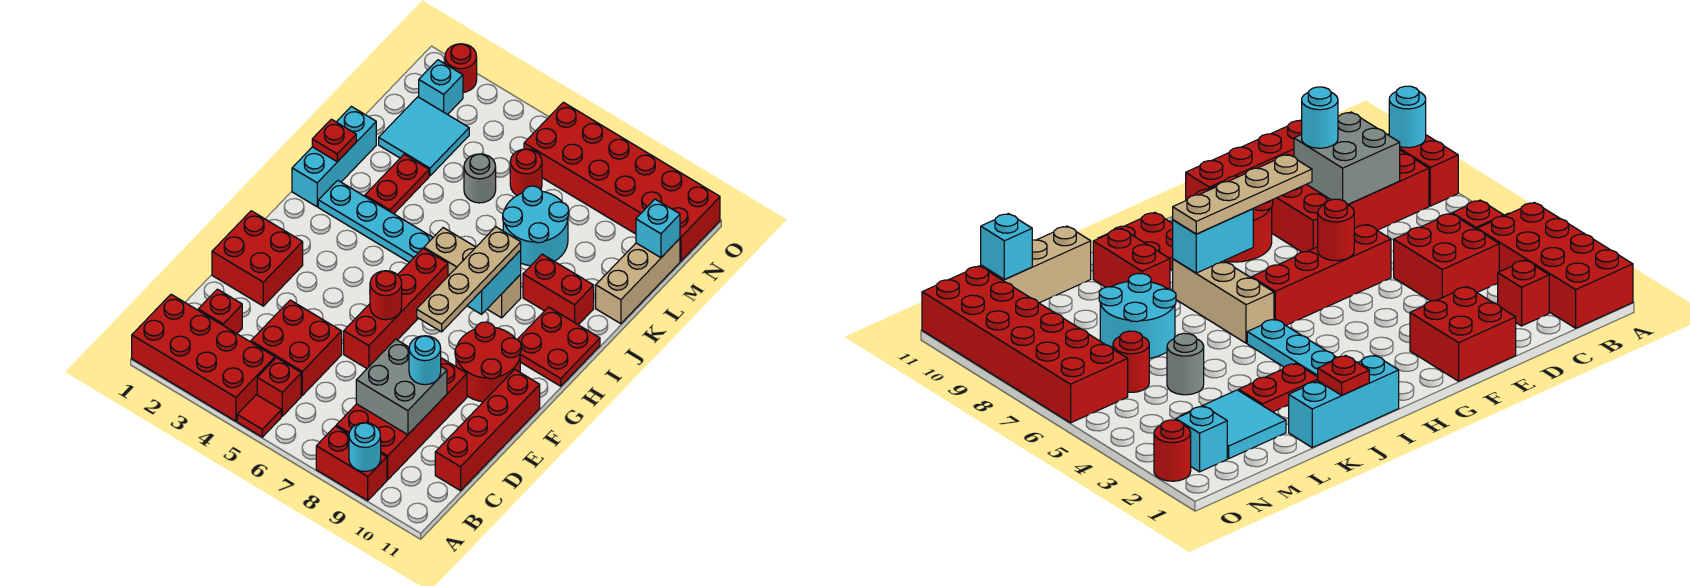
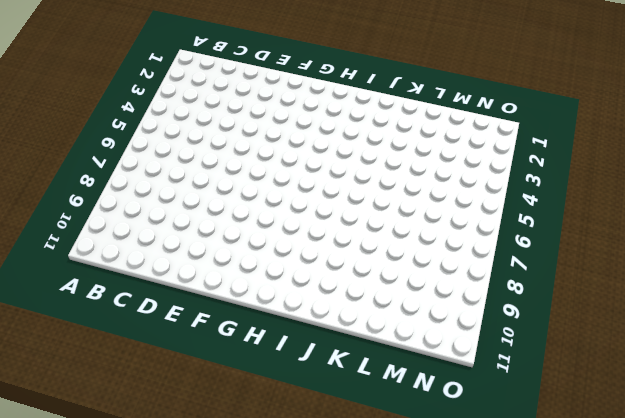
none -> red brick A1:B4 level 1
none -> red tile A5 level 1
none -> red brick A8:A9 level 1
none -> red brick B5 level 1

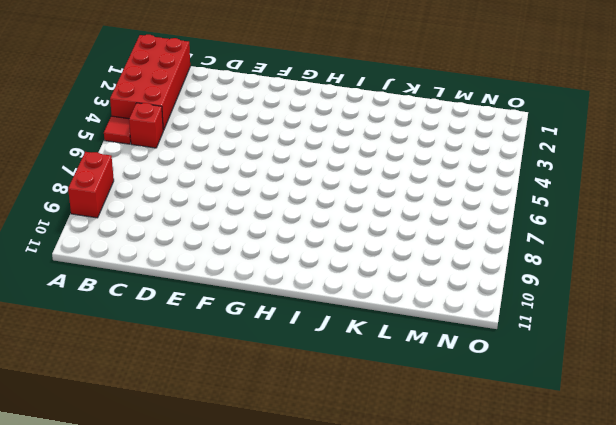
none -> red brick B8:E9 level 1
none -> red brick C2 level 1
none -> red brick C4:D5 level 1
none -> red brick C11:F11 level 1

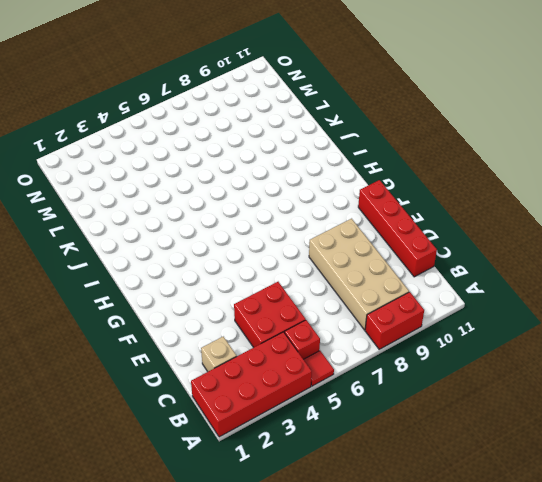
tan brick B8:E9 level 1 -> red brick B8:E9 level 1
tan brick C2 level 1 -> red brick C2 level 1
none -> red brick E1:F2 level 1
none -> red brick E6:H6 level 1
none -> red round brick F9:G10 level 1
none -> red plate H10:I11 level 1

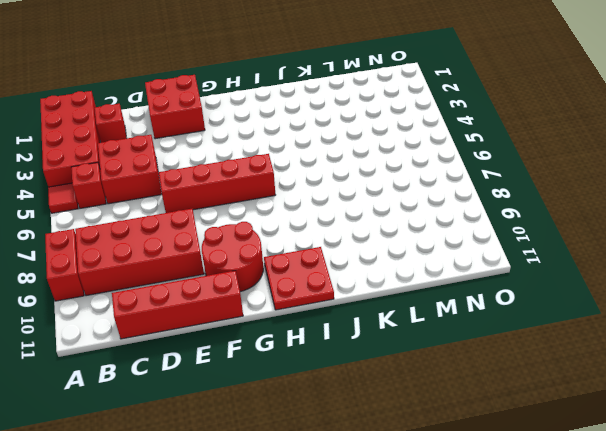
none -> cyan brick I1:K1 level 1
none -> cyan plate I2:I5 level 1
none -> tan brick I6:I8 level 1
none -> red plate J3:K3 level 1

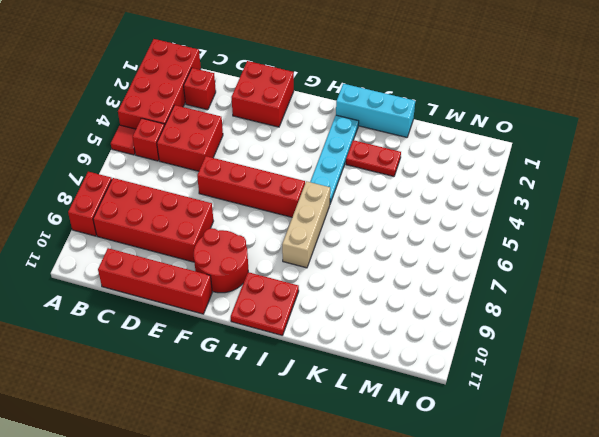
none -> red brick J9:J10 level 1
none -> cyan round brick K7:L8 level 1
none -> tan brick K11:M11 level 1
none -> cyan tile L2:M3 level 1

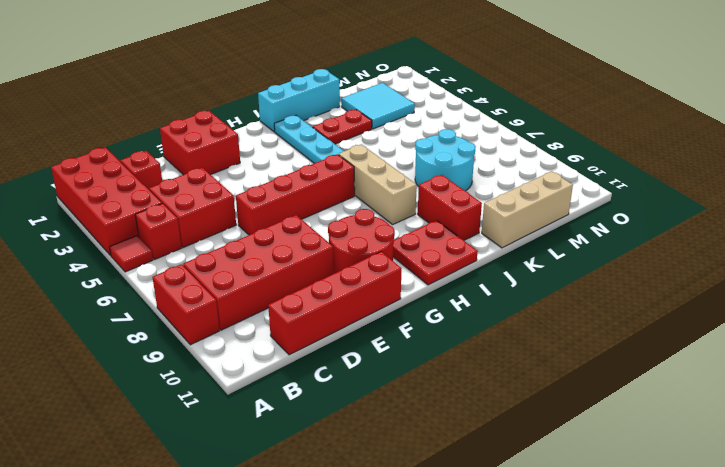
none -> grey round brick L5 level 1
none -> red round brick M6 level 1
none -> cyan brick N2 level 1
none -> red brick N6:O11 level 1

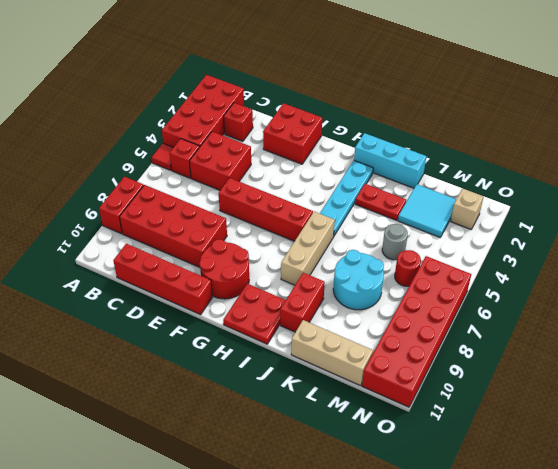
tan brick N2 level 1 -> cyan brick N2 level 1
none -> red round brick O2 level 1
none -> cyan round brick A9 level 2
none -> grey brick C8:D9 level 2
none -> red round brick F6 level 2

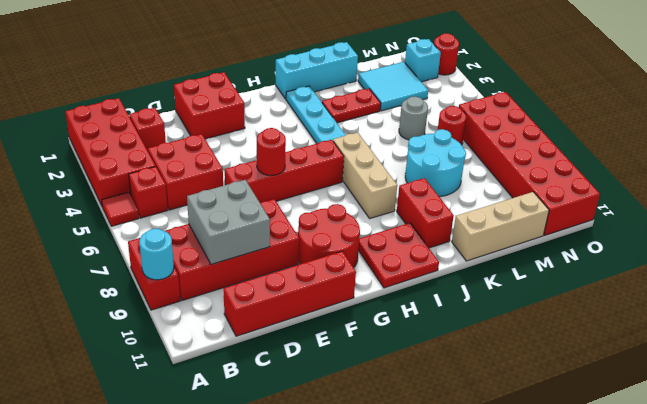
none -> cyan brick H8:I8 level 2
none -> red plate J1 level 2
none -> cyan brick M11 level 2
none -> cyan round brick D9 level 3

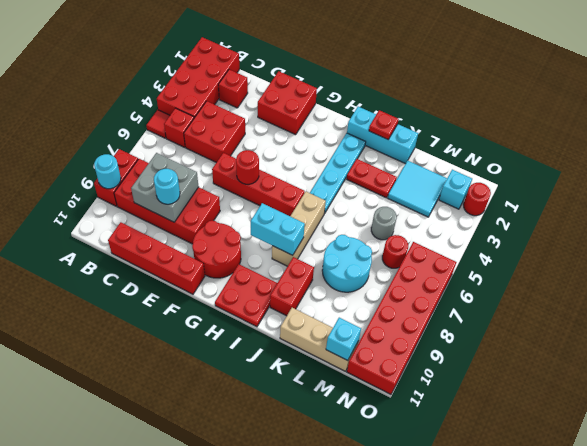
none -> tan plate F8:I8 level 3

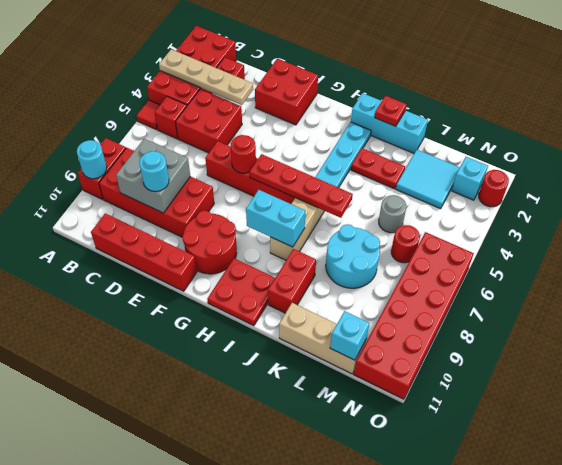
tan plate A3:D3 level 2 -> tan plate F8:I8 level 3
red plate G6:J6 level 2 -> none

